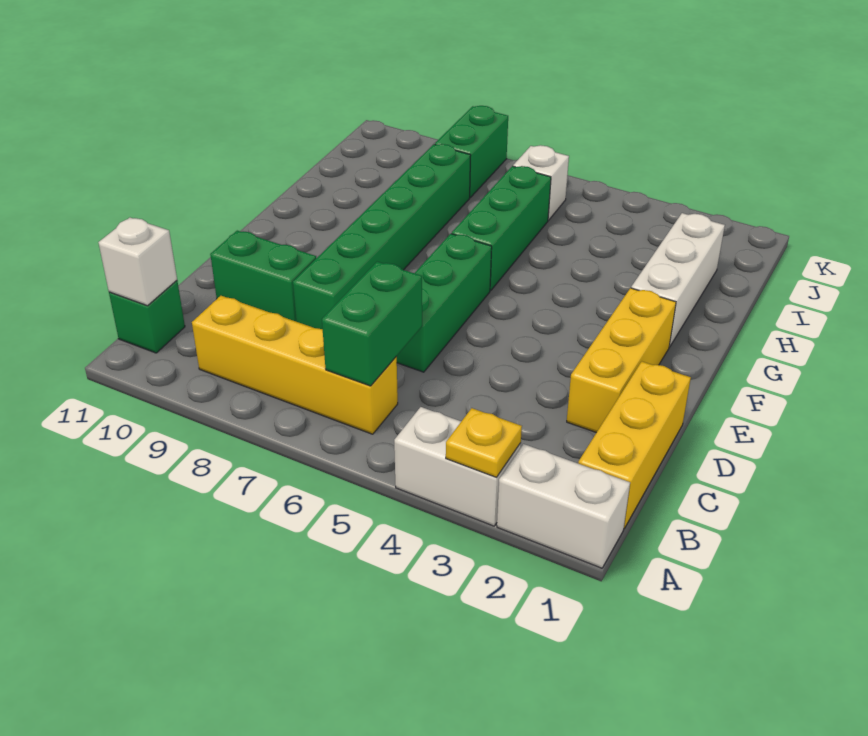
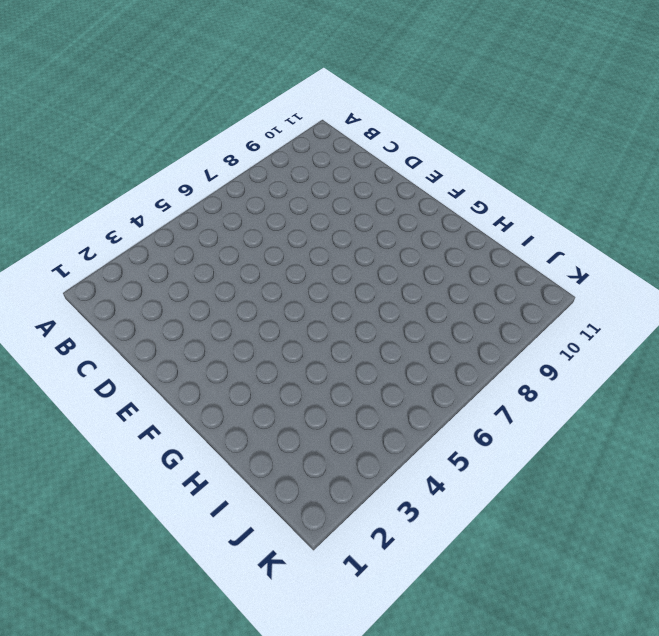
none -> white brick A1:A2 level 1
none -> white brick A3:A4 level 1
none -> yellow brick B1:D1 level 1

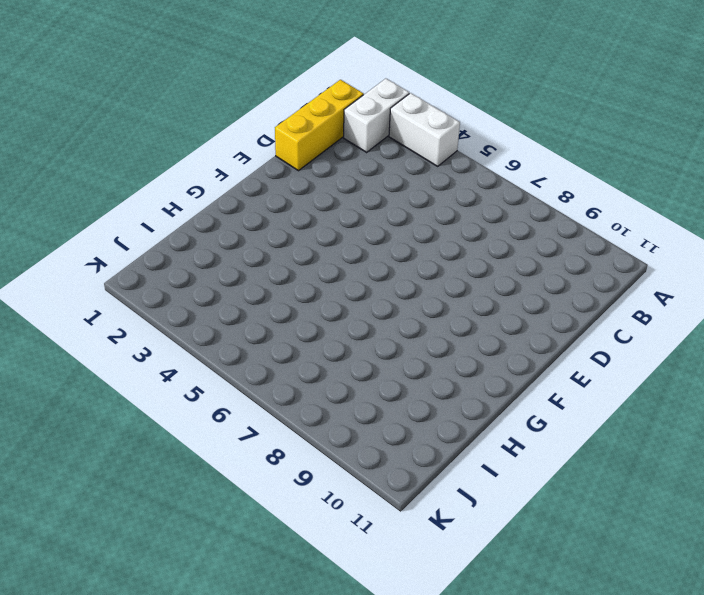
white brick A2:B2 level 1 -> white brick A1:A2 level 1
none -> yellow brick B6:B9 level 1
none -> green brick B11 level 1
none -> yellow brick D2:F2 level 1

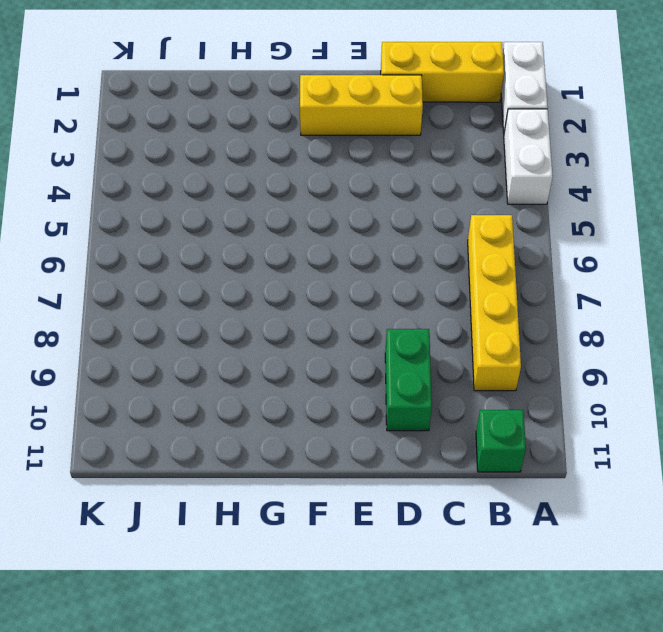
none -> green brick D6:F6 level 1
none -> green brick D8:I8 level 1
none -> white brick G2:I2 level 1

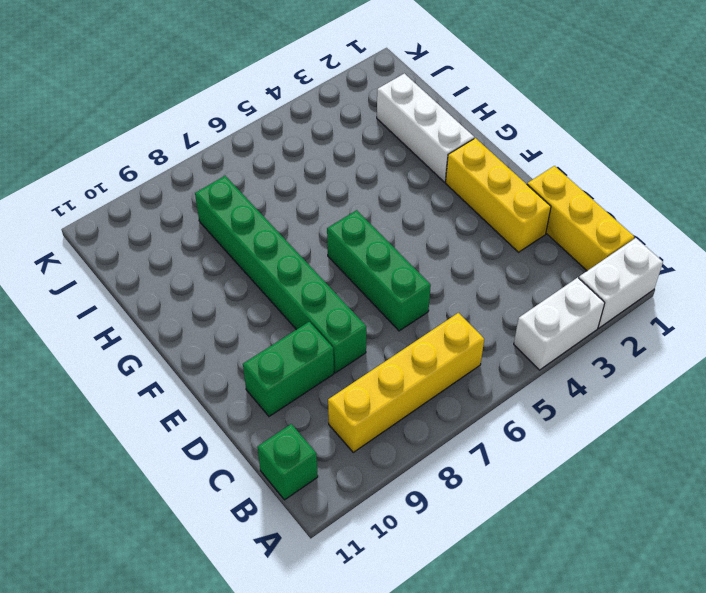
none -> green brick G6:I6 level 1
none -> white brick J6 level 1
none -> green brick J8:K8 level 1

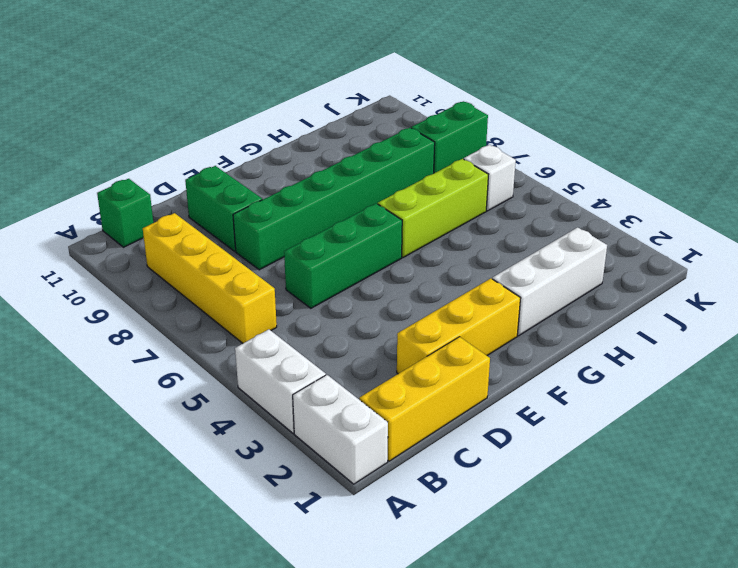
lime brick G6:I6 level 1 -> green brick G6:I6 level 1
none -> yellow plate A3 level 2
none -> green brick B6:C6 level 2
none -> white brick B11 level 2

